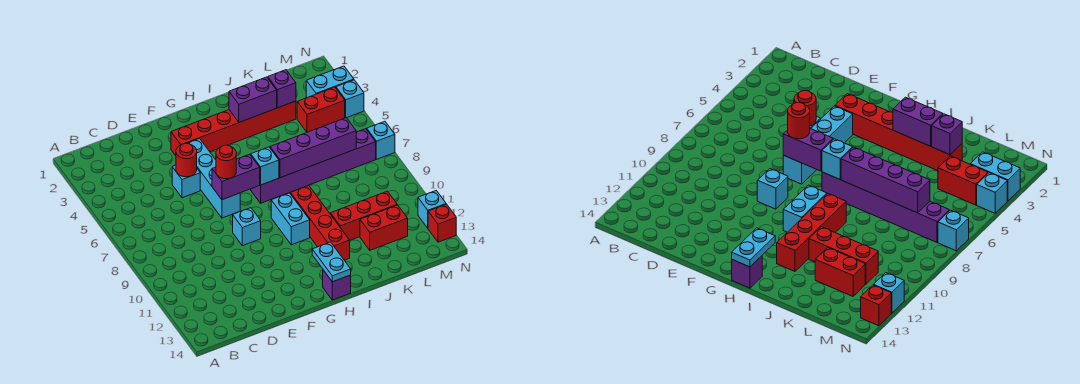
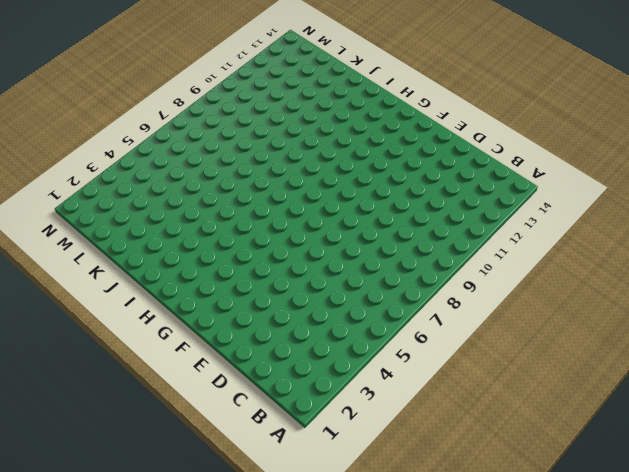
none -> cyan brick E5 level 1
none -> red brick F3:K3 level 1
none -> cyan brick F4:F7 level 1

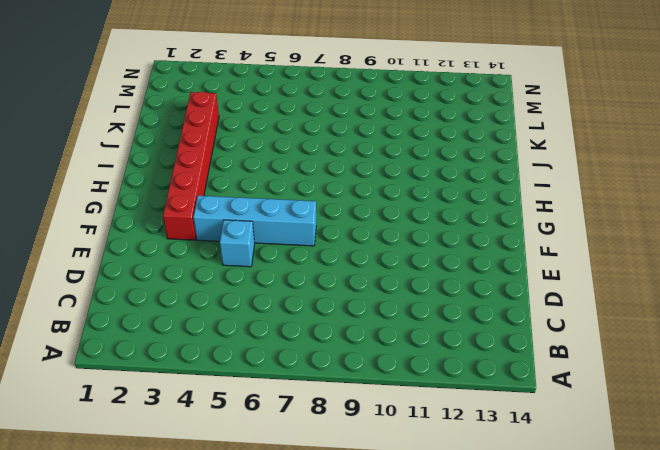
none -> cyan brick F9 level 1
none -> purple brick H7:M7 level 1
none -> cyan brick H9:H10 level 1

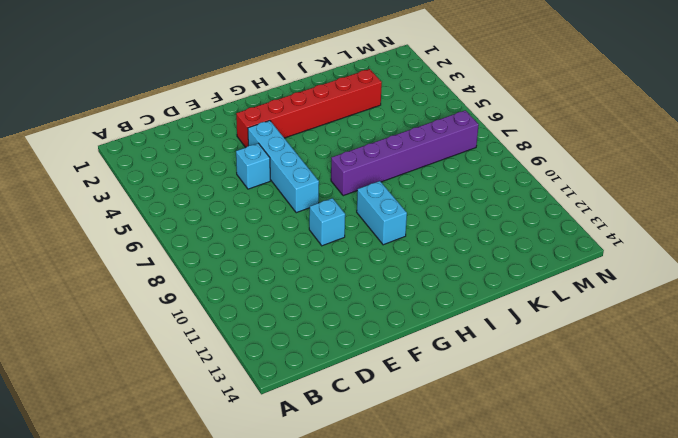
none -> purple brick H14 level 1
none -> red brick I9:I12 level 1
none -> red brick J11:L11 level 1

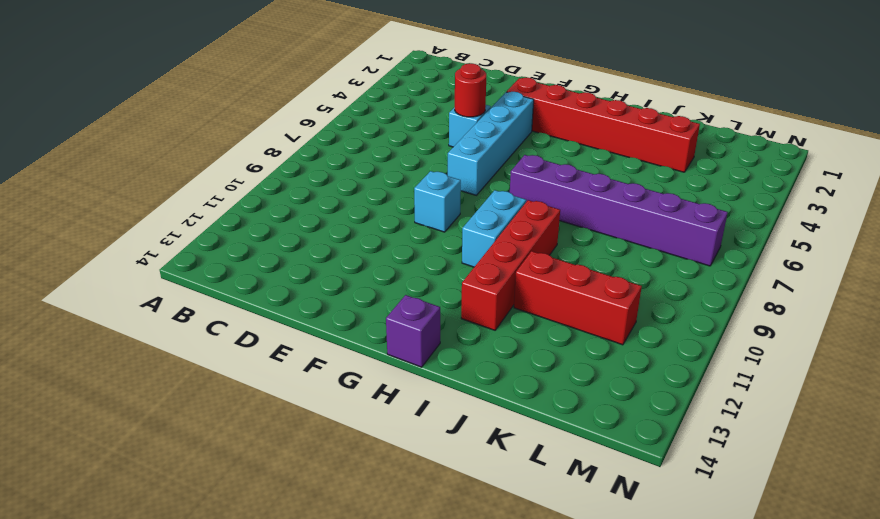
none -> red brick K12:L12 level 1
none -> red brick L4:M4 level 1
none -> cyan brick M3:N3 level 1

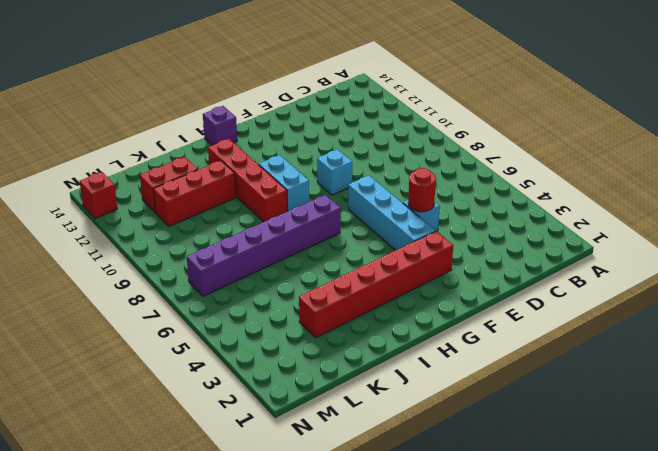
none -> red brick L4:M4 level 1
none -> cyan brick M3:N3 level 1
none -> cyan brick N4 level 1

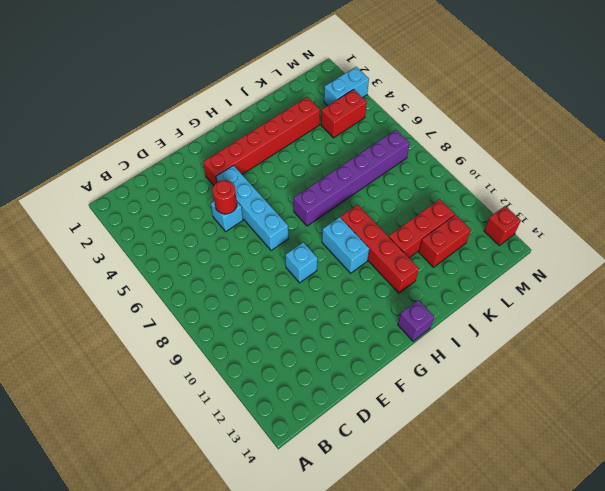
none -> cyan brick N4 level 1
none -> cyan brick N7 level 1
none -> cyan brick N12 level 1

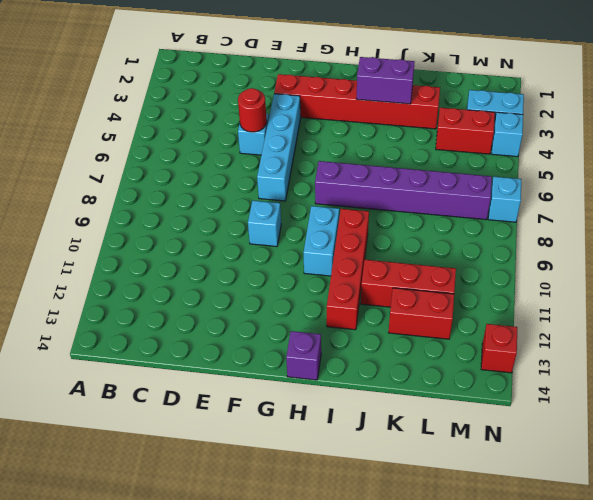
none -> cyan brick N12 level 1
none -> purple brick F7:G7 level 2
none -> cyan brick H7 level 2

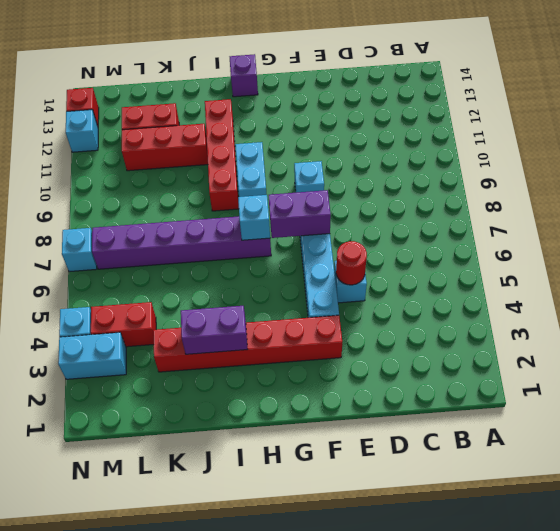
none -> cyan plate H13:H14 level 2
none -> purple brick I7:L7 level 2
none -> purple brick K3 level 2

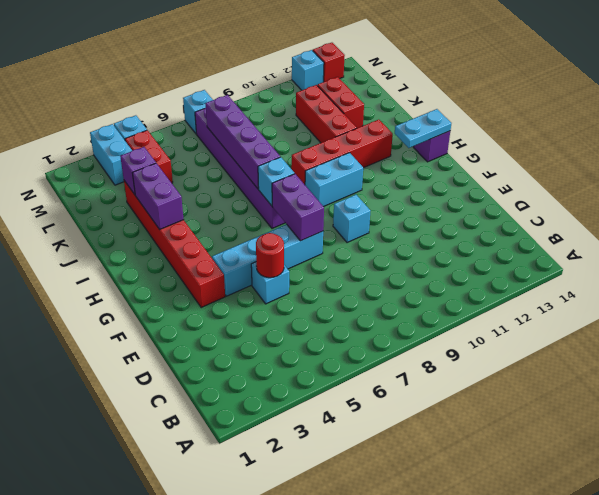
none -> red round brick F7 level 3

